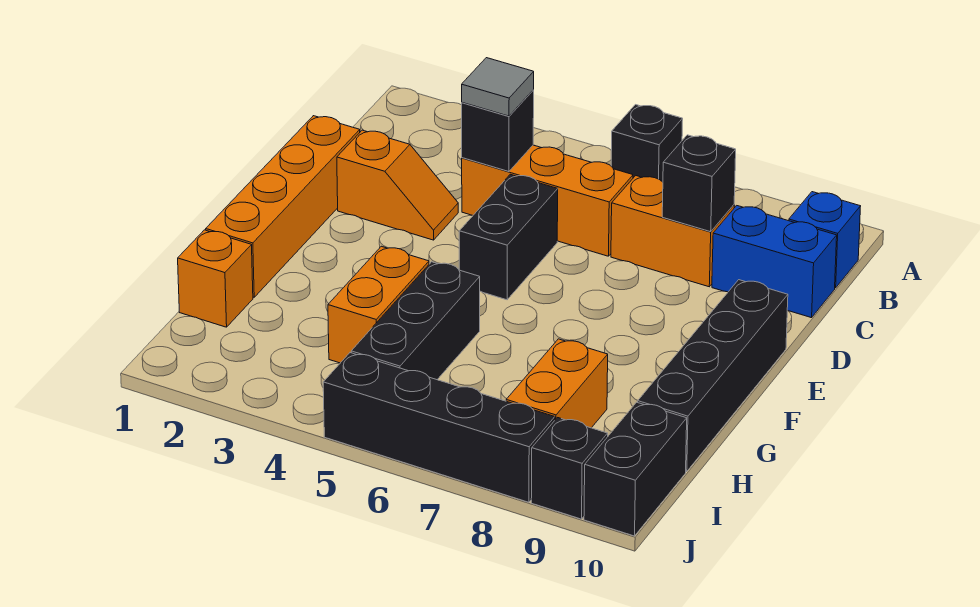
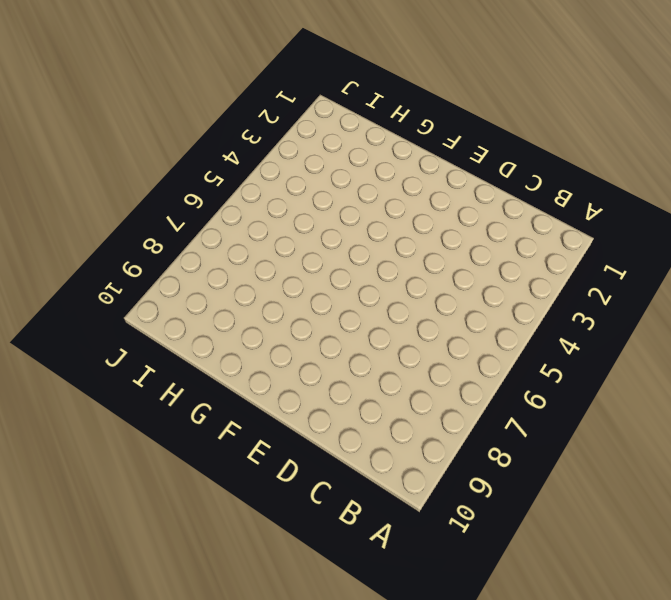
none -> black brick A6 level 1
none -> blue brick B10 level 1
none -> orange brick C4:C6 level 1

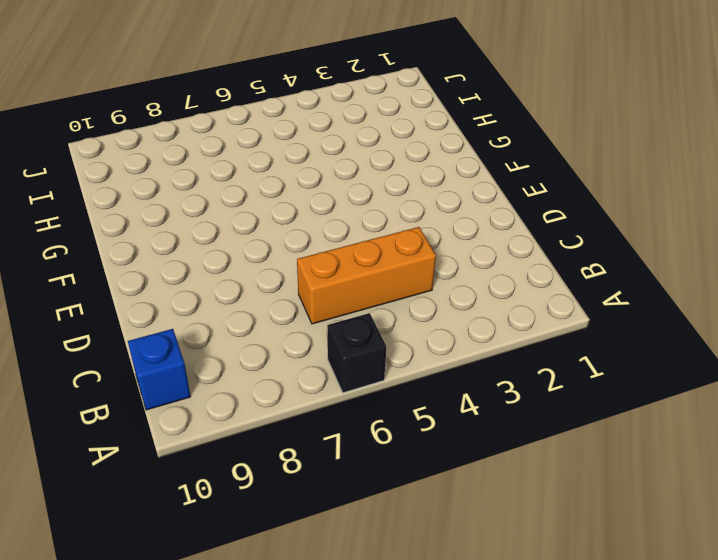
none -> orange brick C7:C8 level 1
none -> blue brick C9:C10 level 1
none -> orange brick D1:G1 level 1

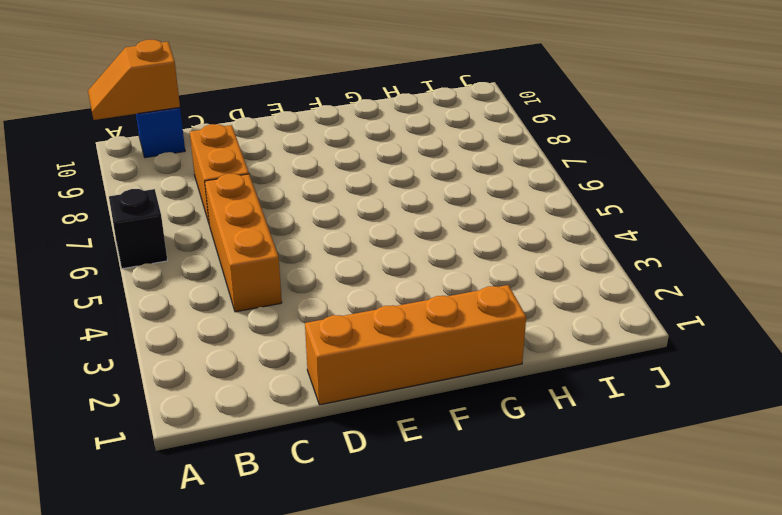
orange slope A10:B10 level 2 top B -> orange slope D2:D3 level 1 top 2
none -> blue brick C9:C10 level 1
none -> black brick D5:E5 level 1
none -> black brick E10:H10 level 1

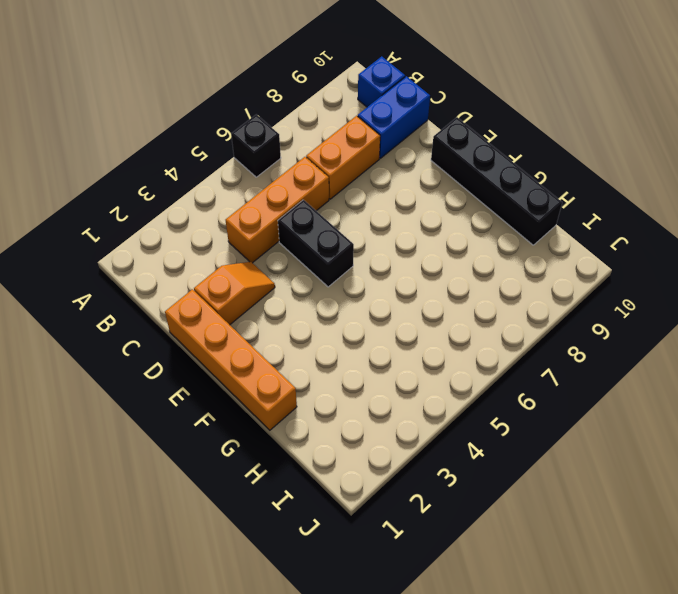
none -> orange brick G4:H4 level 1
none -> black brick G5:I5 level 1
none -> orange brick H1 level 1

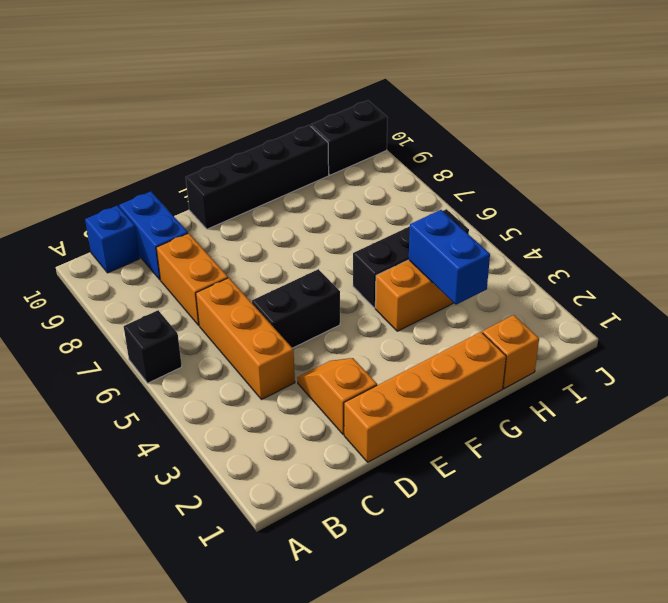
blue brick H3:H4 level 2 -> none
none -> orange brick H8:I8 level 1
none -> black brick J5:J8 level 1
none -> black brick J9 level 1

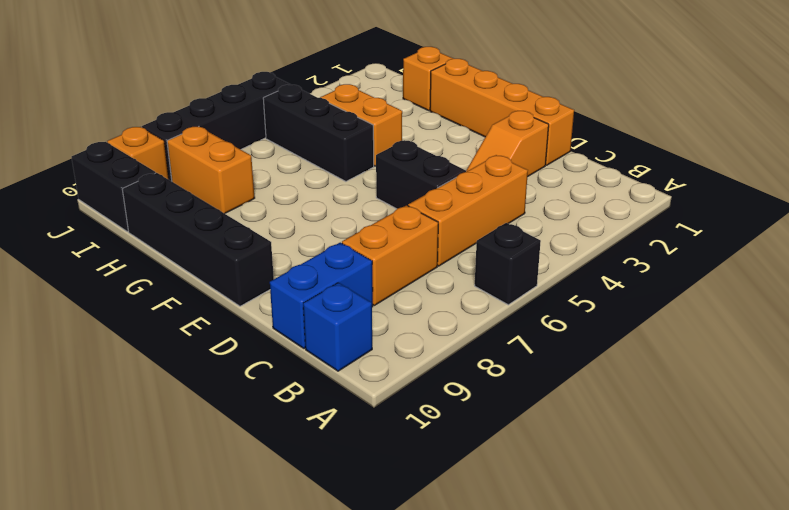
orange brick J9 level 1 -> black brick J9 level 1
none -> black brick C4 level 2
none -> black brick C8 level 2
none -> grey tile C4 level 3

